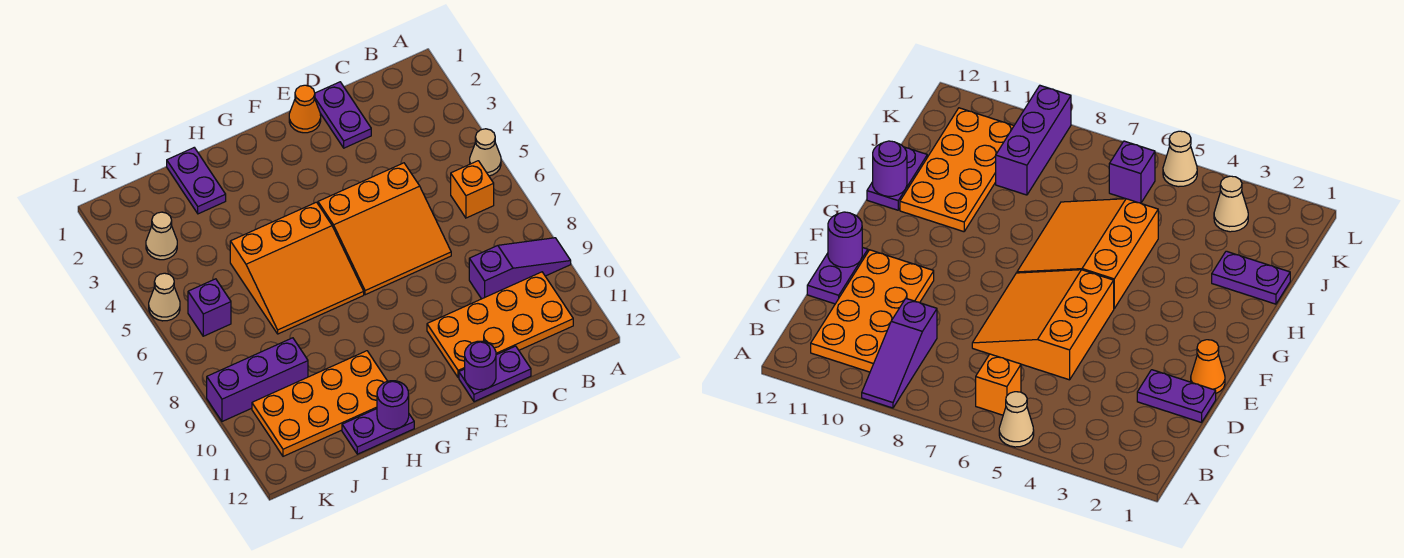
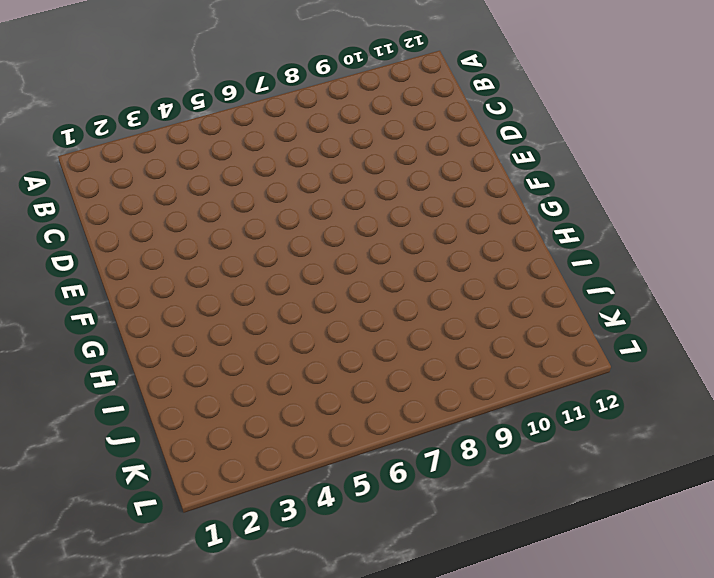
none -> tan cone A5 level 1
none -> purple slope A9:C9 level 1 top C
none -> orange brick B6 level 1

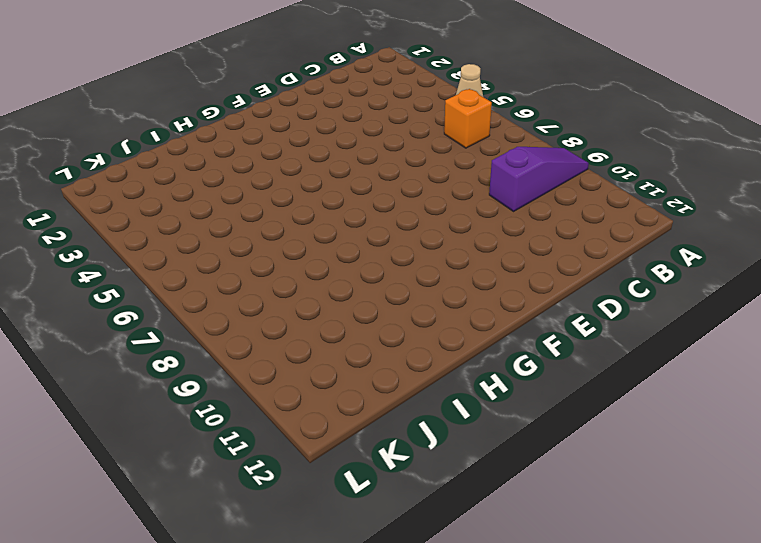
none -> orange plate B10:E11 level 1
none -> purple plate D1:D2 level 1
none -> orange slope D5:F7 level 1 top 5

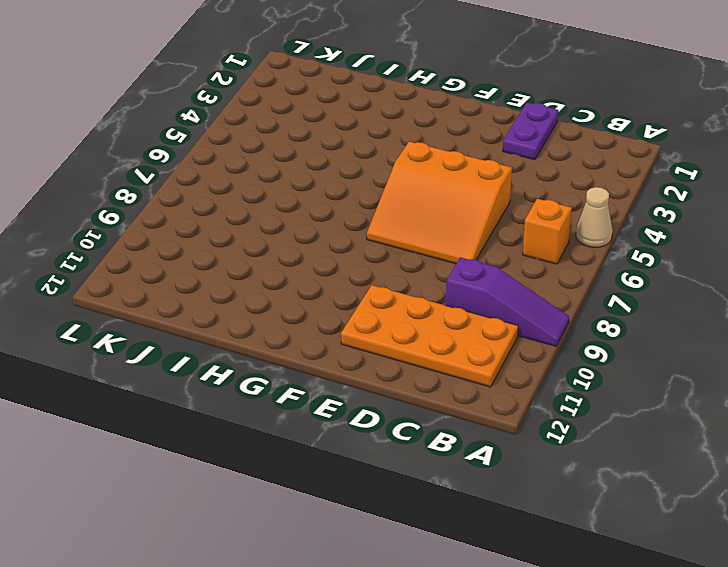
none -> purple plate D12:E12 level 1
none -> orange cone E1 level 1
none -> orange slope G5:I7 level 1 top 5

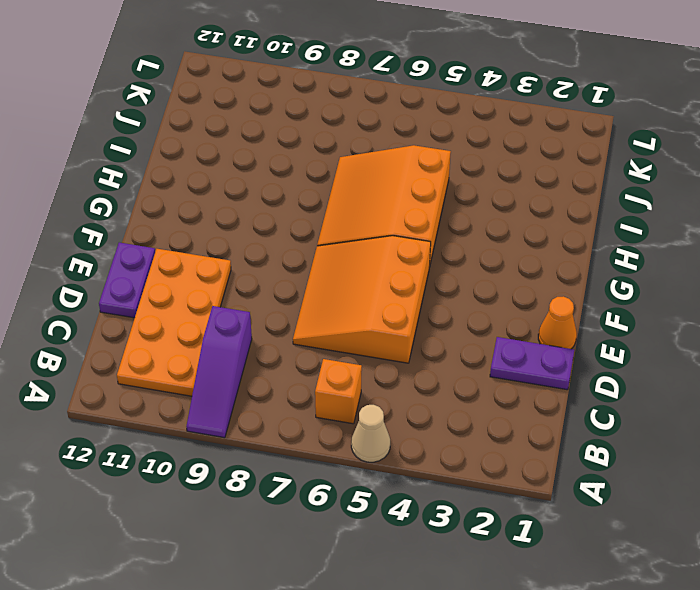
none -> orange plate H10:K11 level 1
none -> purple plate H12:I12 level 1
none -> purple plate I1:I2 level 1

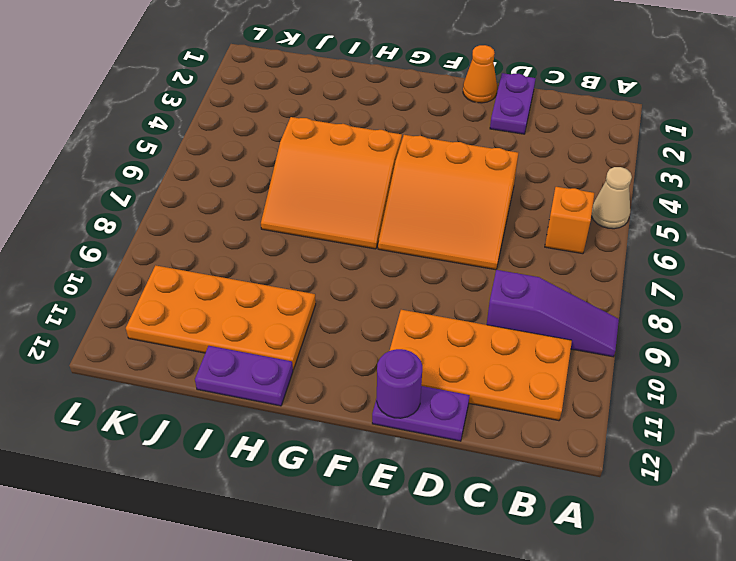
none -> purple plate I1:I2 level 1
none -> purple brick J9:L9 level 1
none -> tan cone K3 level 1

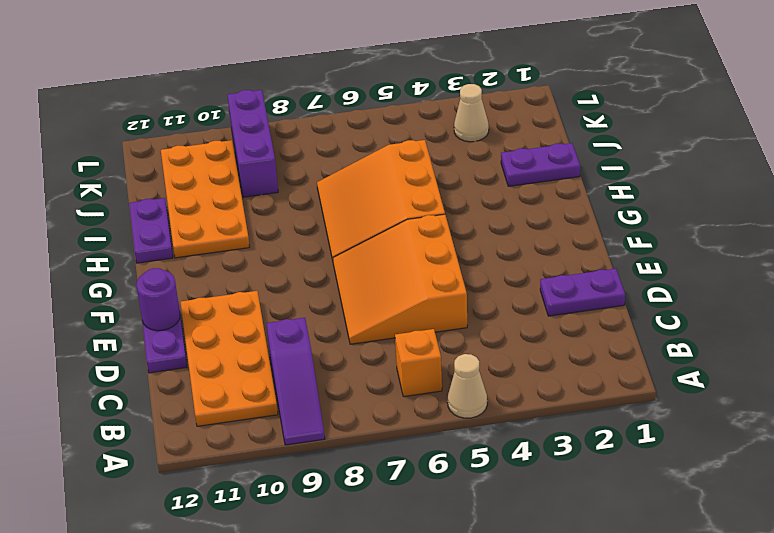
none -> orange cone E1 level 1
none -> purple brick K6 level 1
none -> tan cone L5 level 1

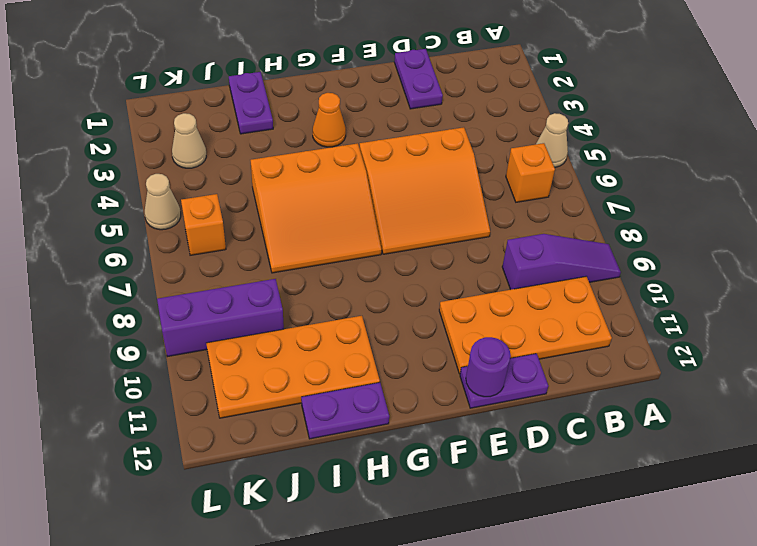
orange cone G3 level 1 -> orange cone E1 level 1
orange brick K6 level 1 -> purple brick K6 level 1
none -> purple round brick H12 level 2

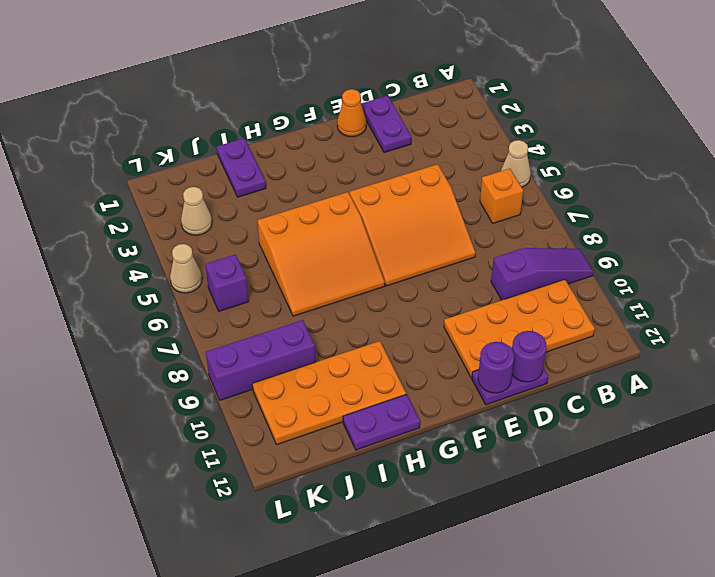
purple round brick D12 level 2 -> purple round brick H12 level 2

